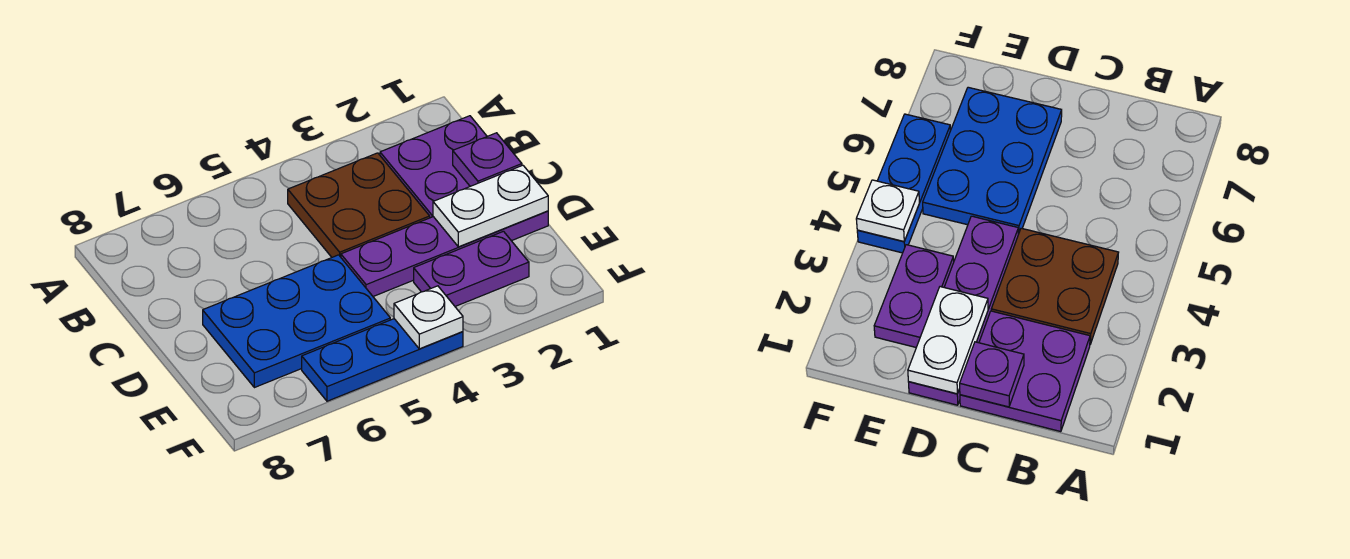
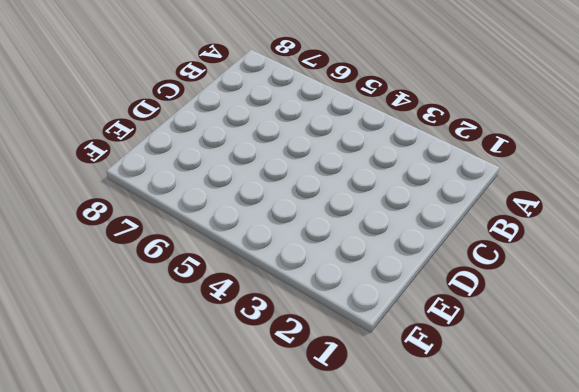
none -> purple plate B1:C2 level 1
none -> brown plate B3:C4 level 1

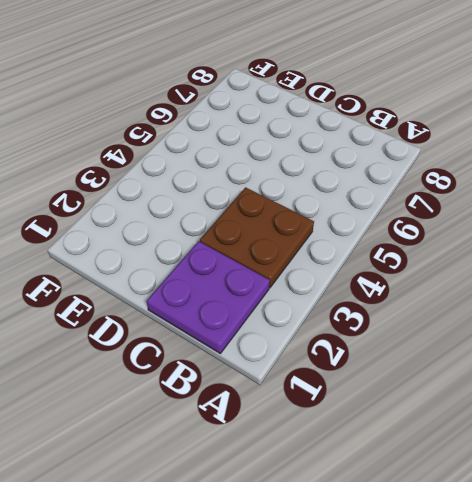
none -> purple plate D1:D4 level 1
none -> blue plate D5:E7 level 1

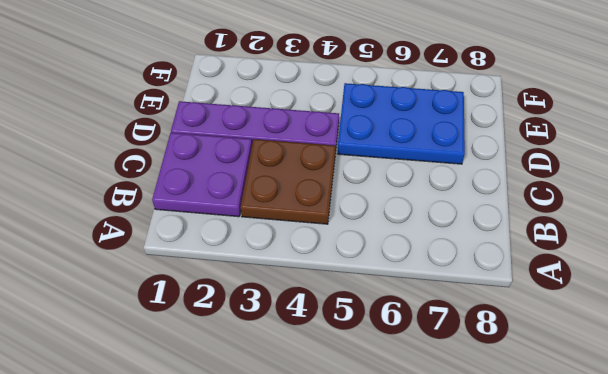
none -> purple plate E2:E3 level 1
none -> blue plate F4:F6 level 1

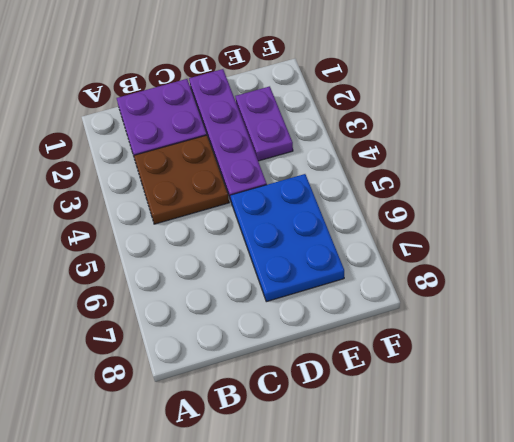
none -> blue plate F4:F6 level 1
none -> purple plate C1 level 2

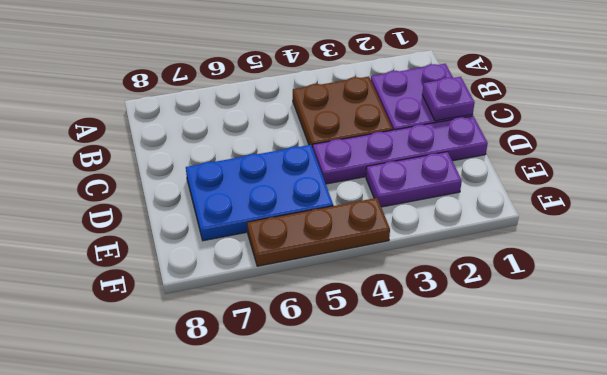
brown plate F4:F6 level 1 -> blue plate F4:F6 level 1
none -> white plate D1:D2 level 2
none -> white plate F4 level 2

